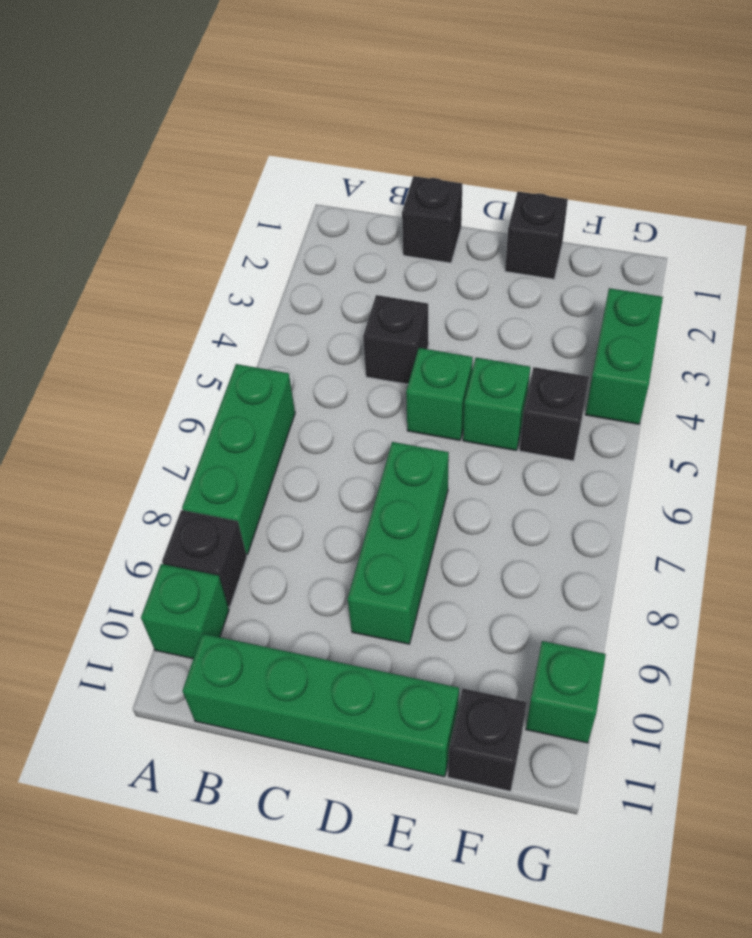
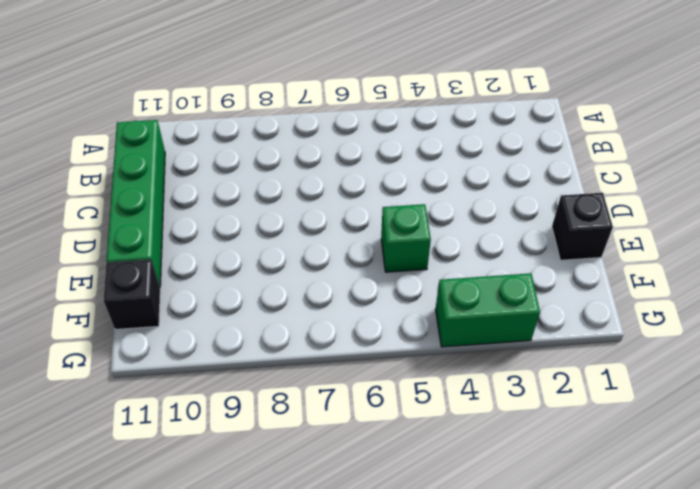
none -> green brick A6:A8 level 1
none -> black brick A9 level 1
none -> green brick A10 level 1

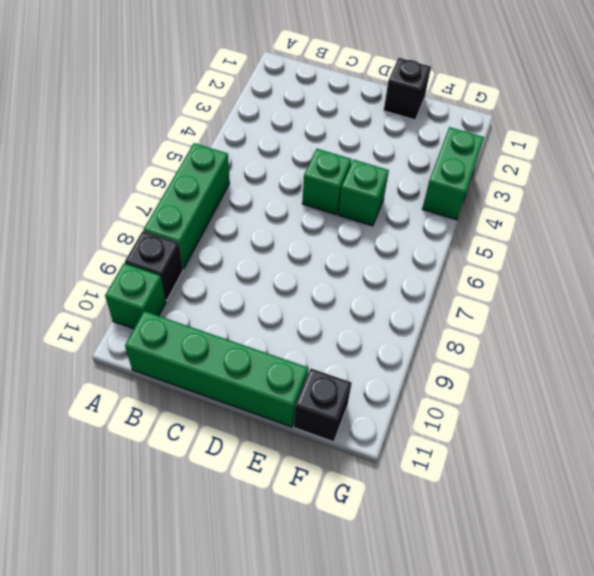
none -> black brick C1 level 1
none -> black brick C4 level 1
none -> green brick D7:D9 level 1

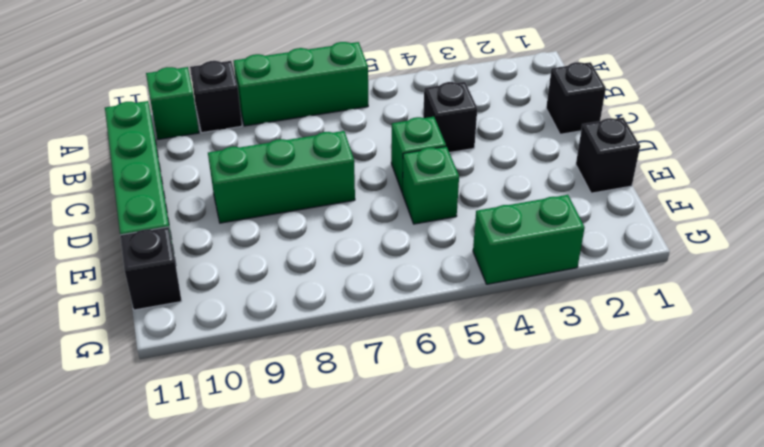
none -> black brick F5 level 1
none -> green brick G10 level 1

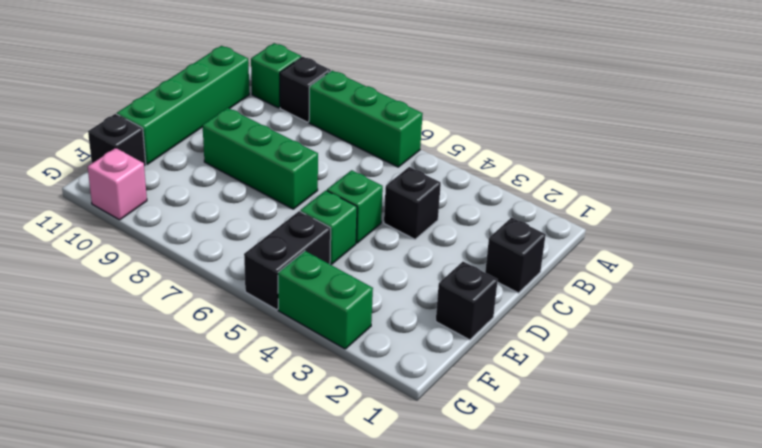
black brick F5:G5 level 1 -> black brick F5 level 1
pink brick G10 level 1 -> green brick G10 level 1

